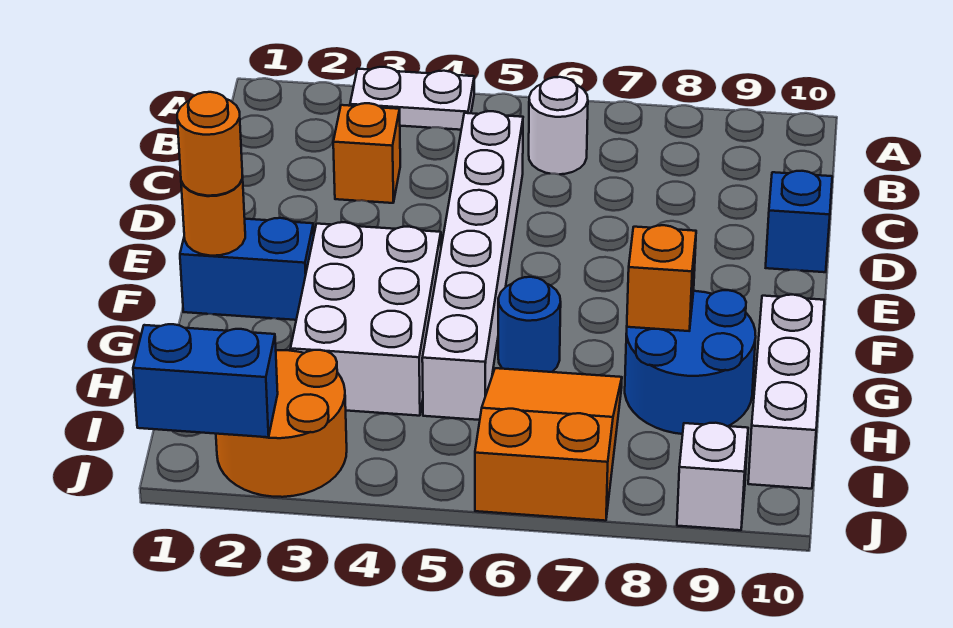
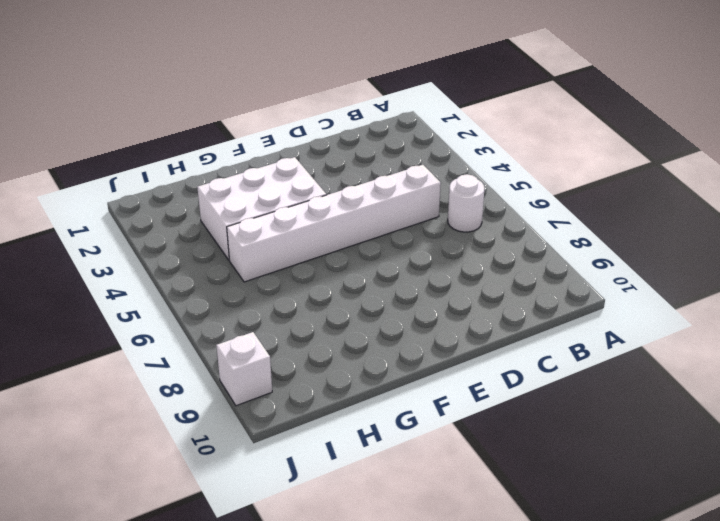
none -> white plate A3:A4 level 1
none -> orange brick C3 level 1
none -> blue brick D10 level 1

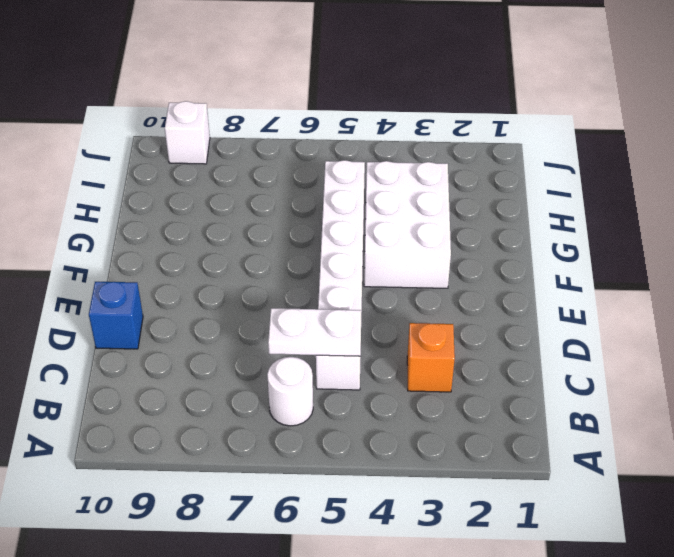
white plate C5:C6 level 2 -> white plate A3:A4 level 1
none -> blue brick F1:F2 level 1
none -> blue round brick G6 level 1
none -> blue round brick G8:H9 level 1

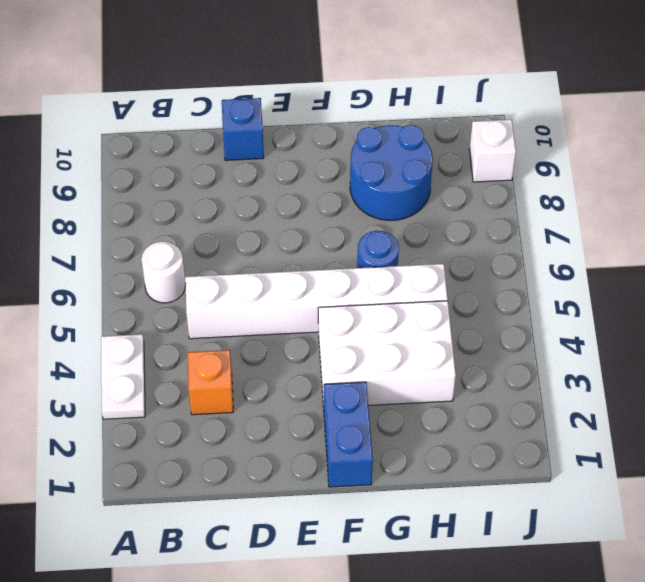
none -> white brick G10:I10 level 1
none -> orange slope H6:J7 level 1 top J
none -> orange round brick I2:J3 level 1

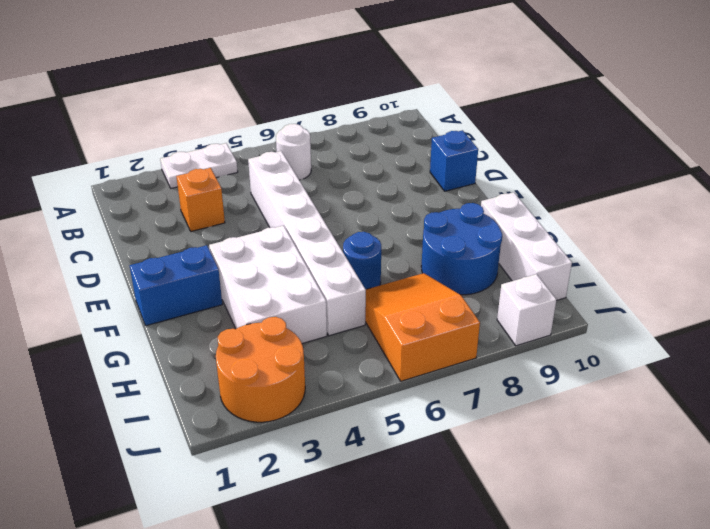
none -> orange round brick F1 level 2
none -> orange brick G8 level 2
none -> blue brick J1:J2 level 2

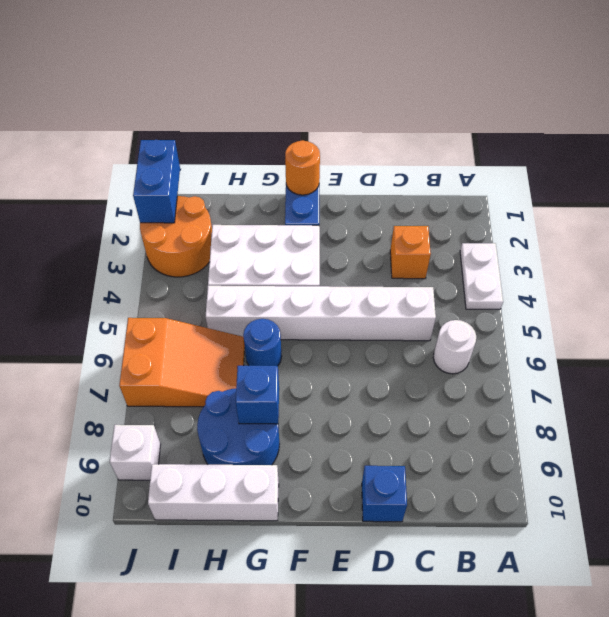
blue brick G8 level 2 -> orange brick G8 level 2
none -> orange round brick F1 level 3

